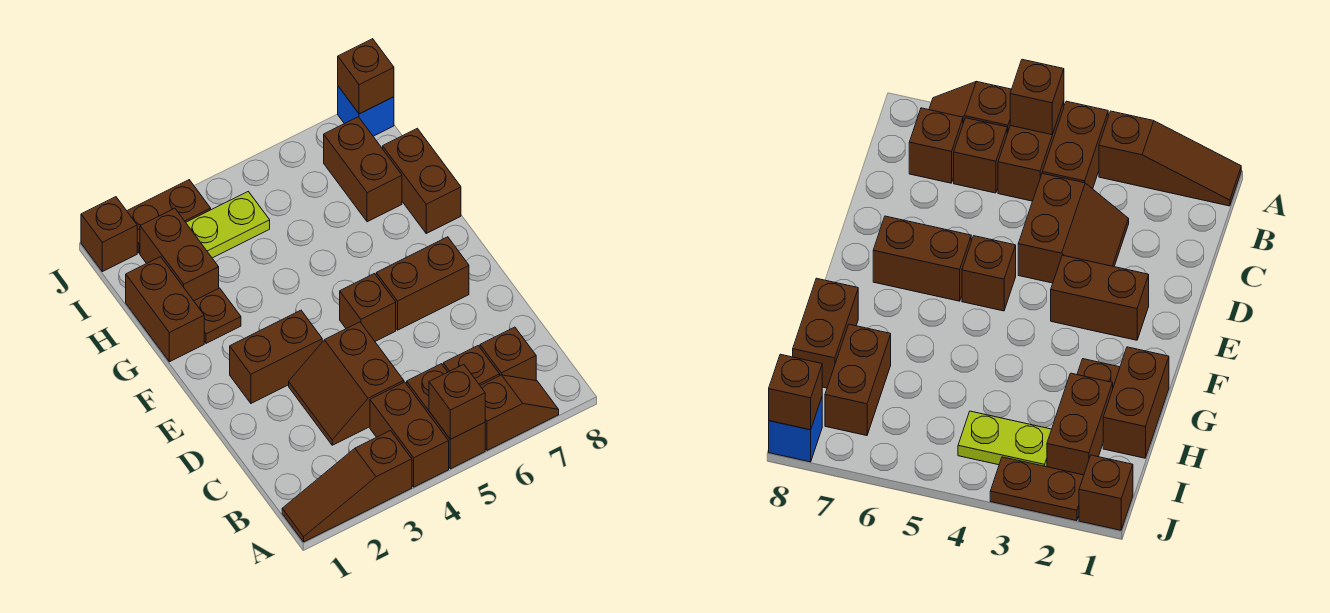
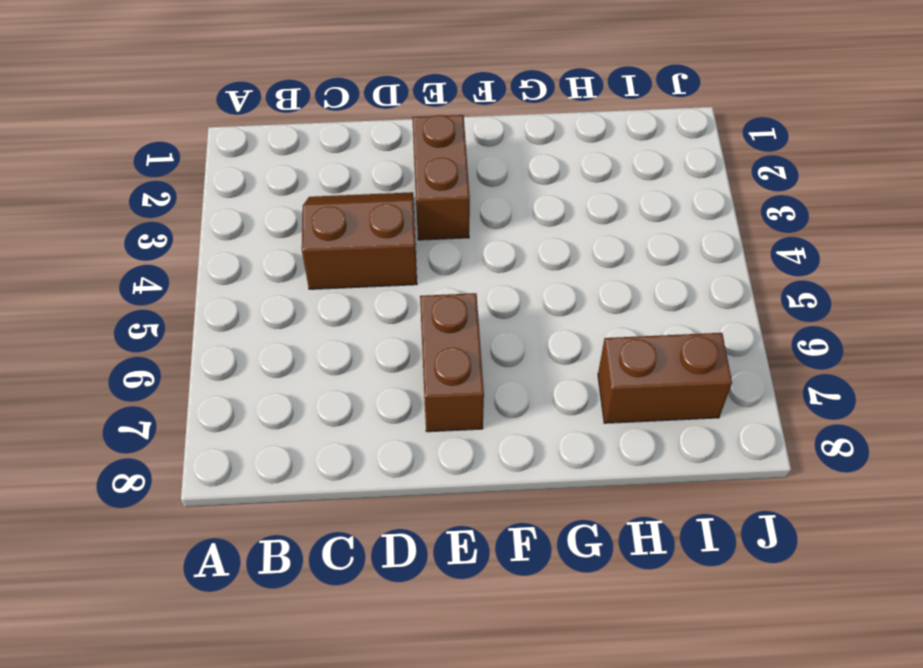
none -> brown slope A1:A3 level 1 top 3
none -> brown brick A4:B4 level 1
none -> brown brick A5:B5 level 1

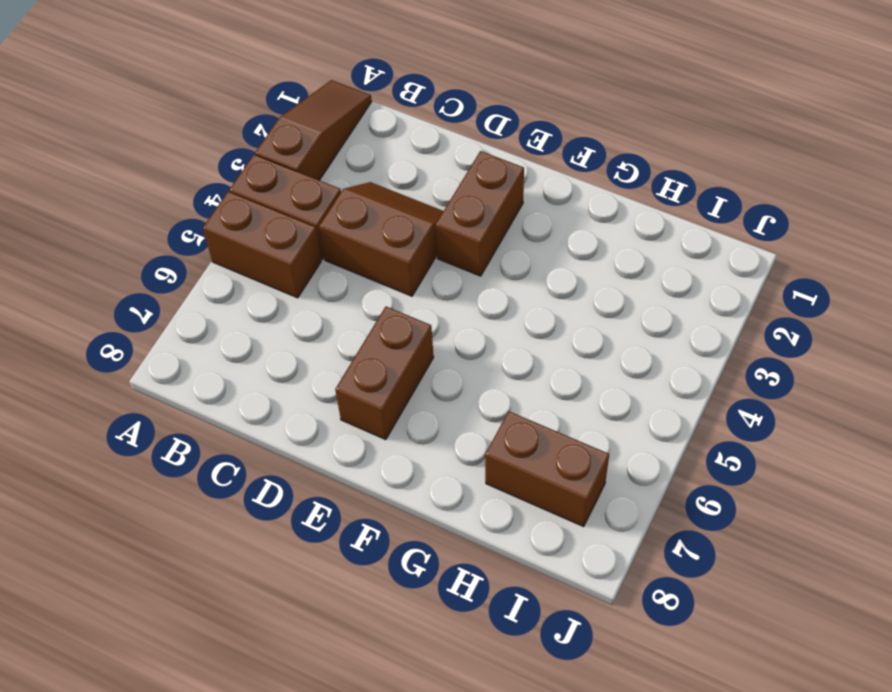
none -> brown slope A6:A7 level 1 top 6
none -> brown brick B6 level 1
none -> brown brick B7 level 1

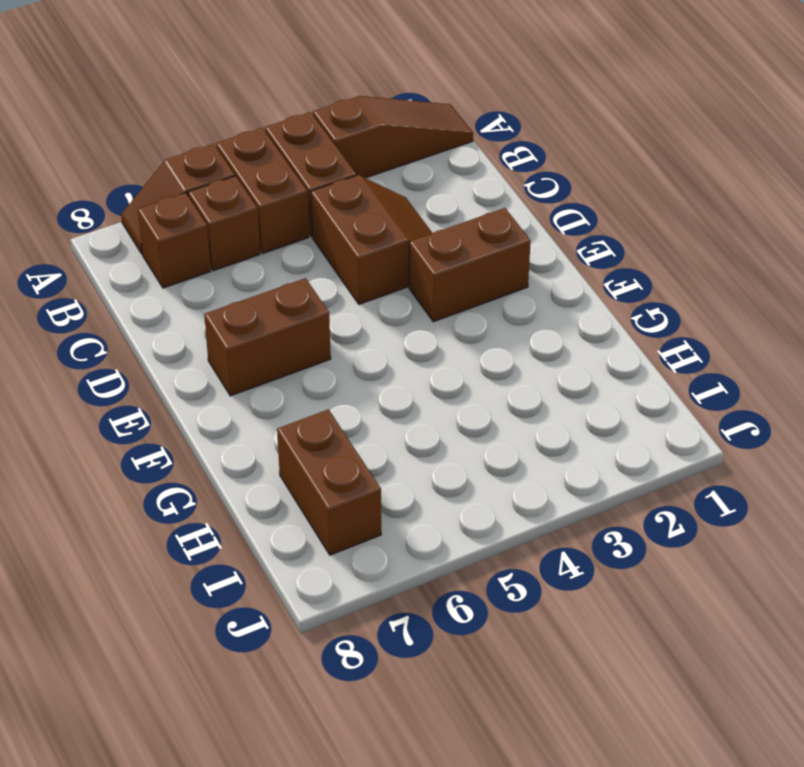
none -> brown brick E5 level 1
none -> brown brick G1:H1 level 1
none -> brown plate G2 level 1

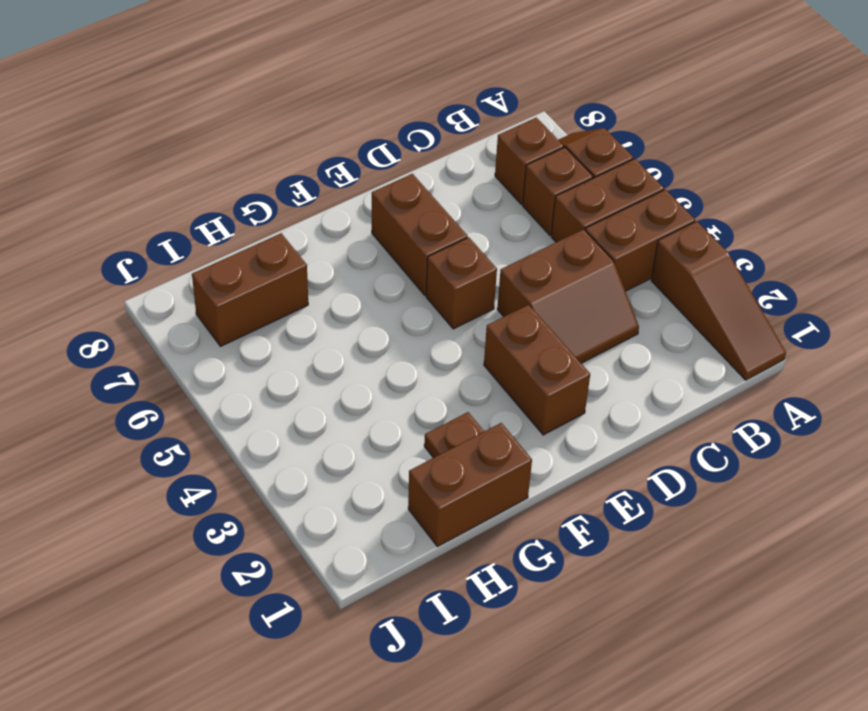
none -> brown brick G8:H8 level 1
none -> brown brick H2:I2 level 1
none -> lime plate I3:I4 level 1

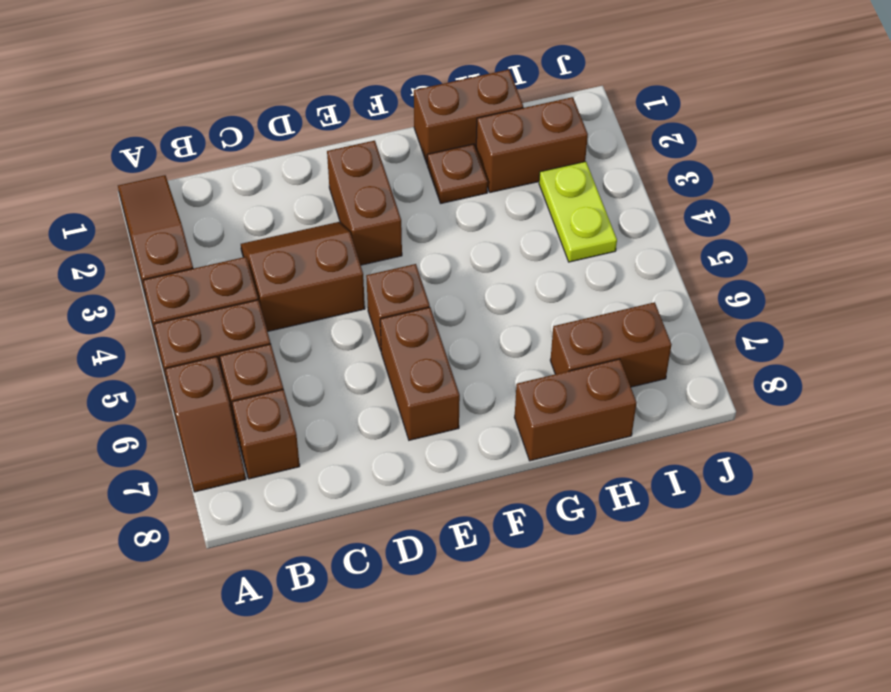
none -> brown brick J1 level 1
none -> brown plate J2:J3 level 1
none -> blue brick J8 level 1

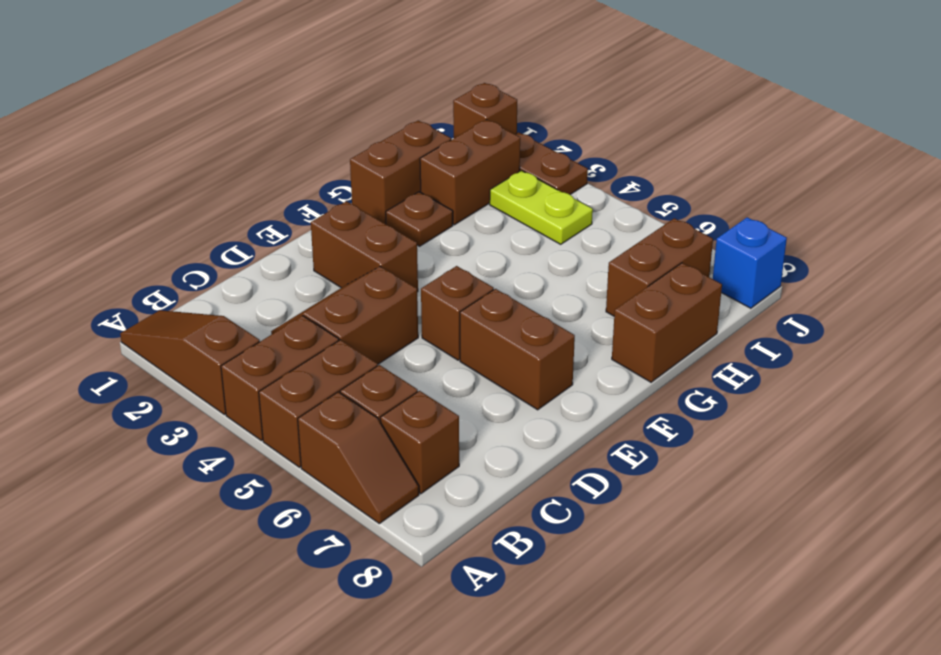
none -> brown brick A5 level 2
none -> brown brick J8 level 2

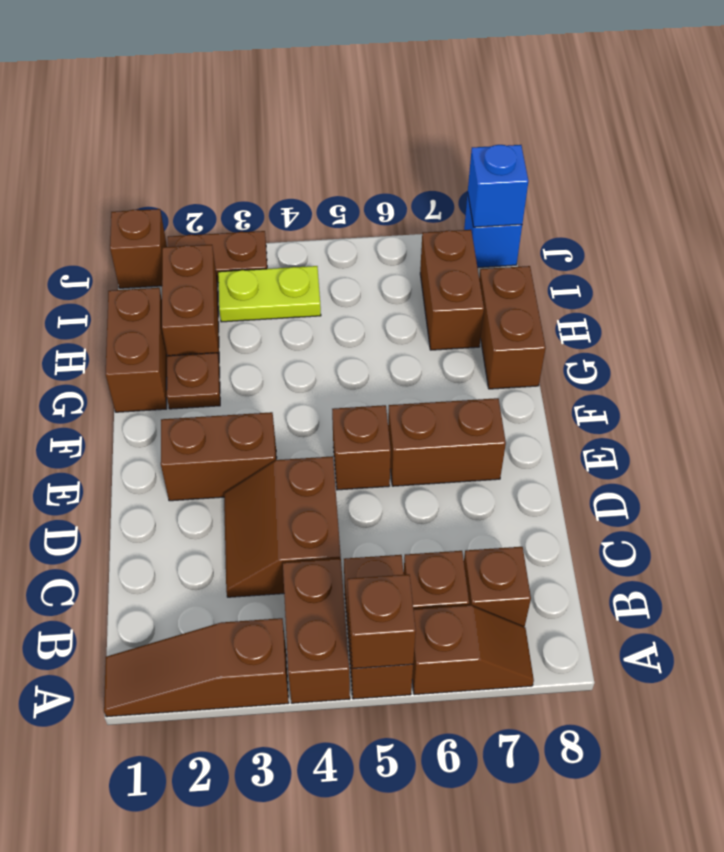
blue brick J8 level 2 -> brown brick J8 level 2

